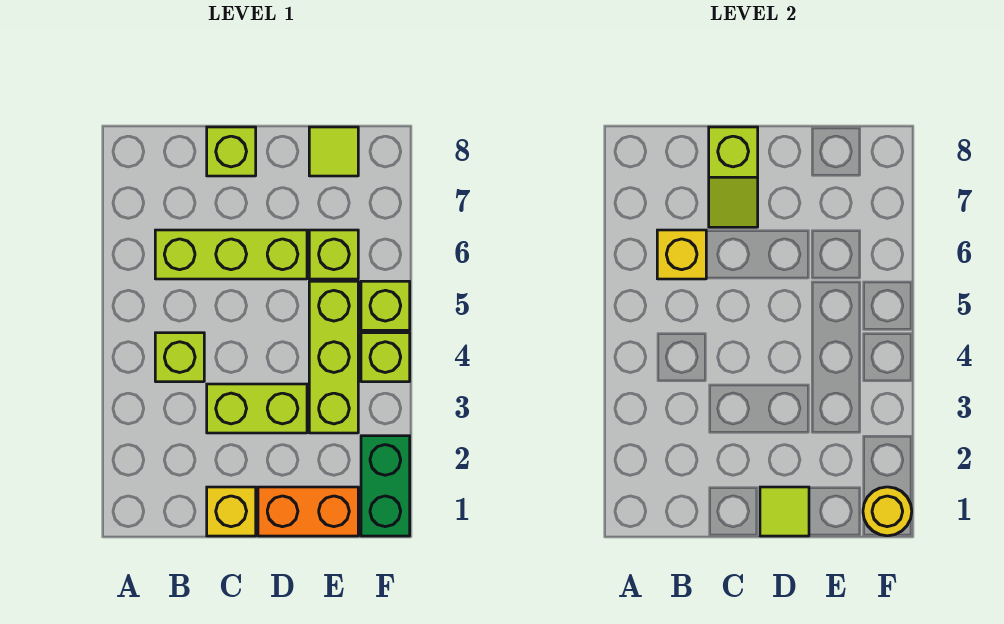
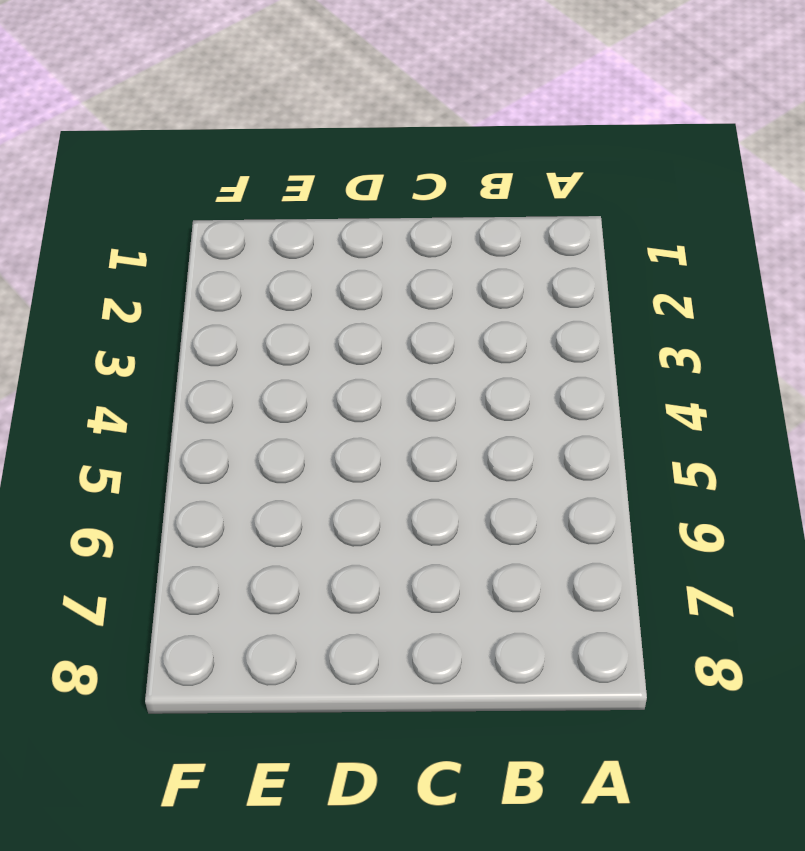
none -> lime brick B4 level 1
none -> lime brick B6:D6 level 1
none -> yellow brick C1 level 1

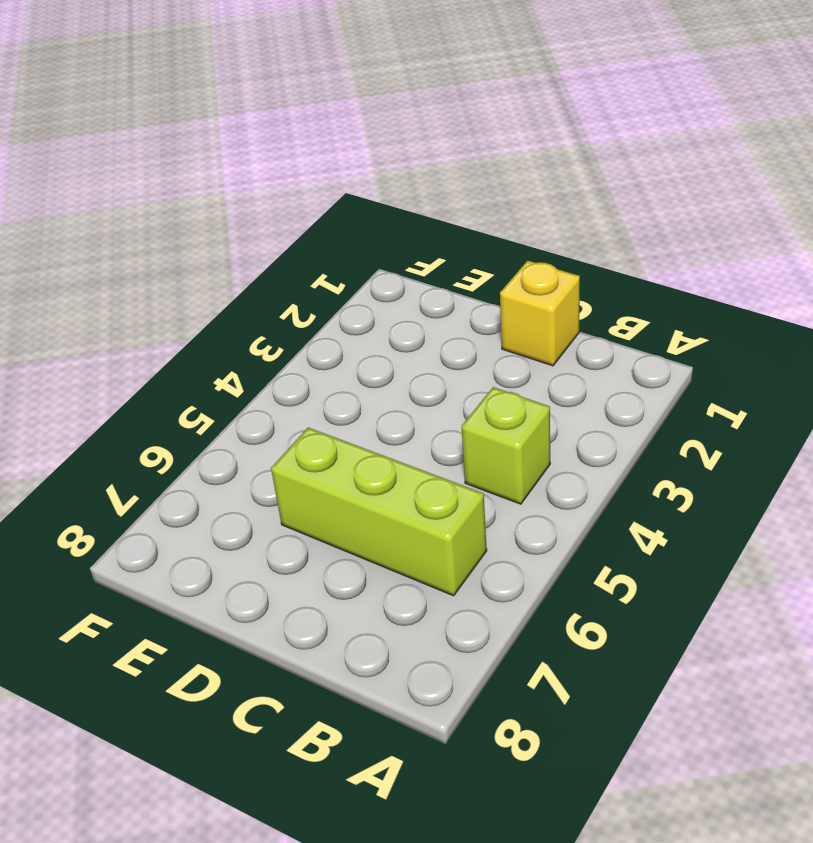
none -> lime brick C3:D3 level 1
none -> lime brick C8 level 1
none -> orange brick D1:E1 level 1

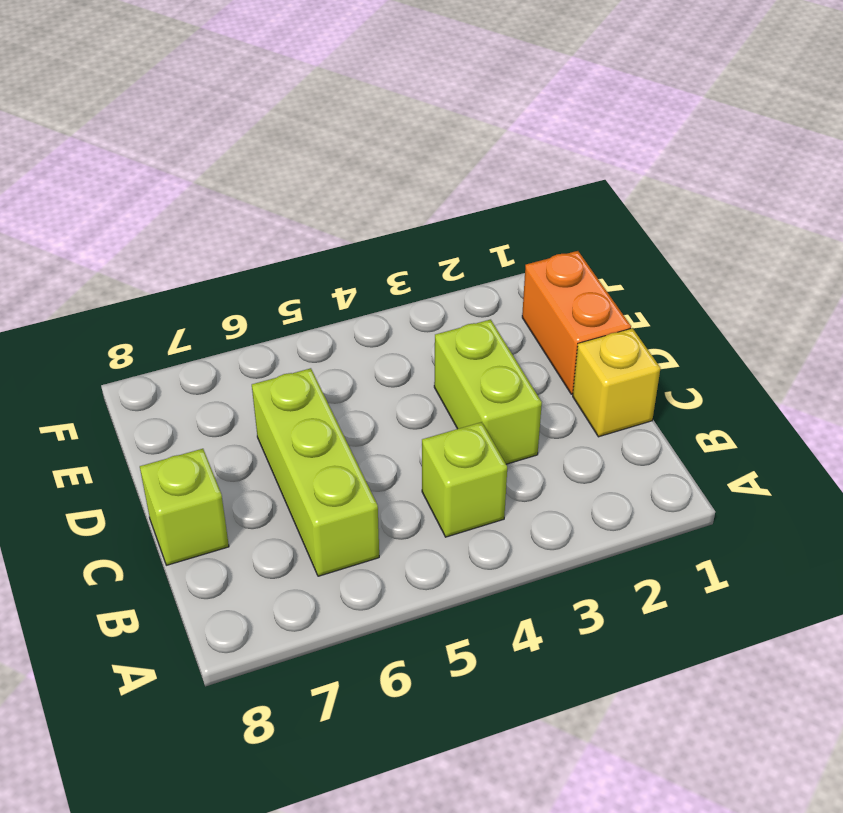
none -> lime brick E3:E5 level 1
none -> lime brick E6 level 1
none -> lime tile E8 level 1

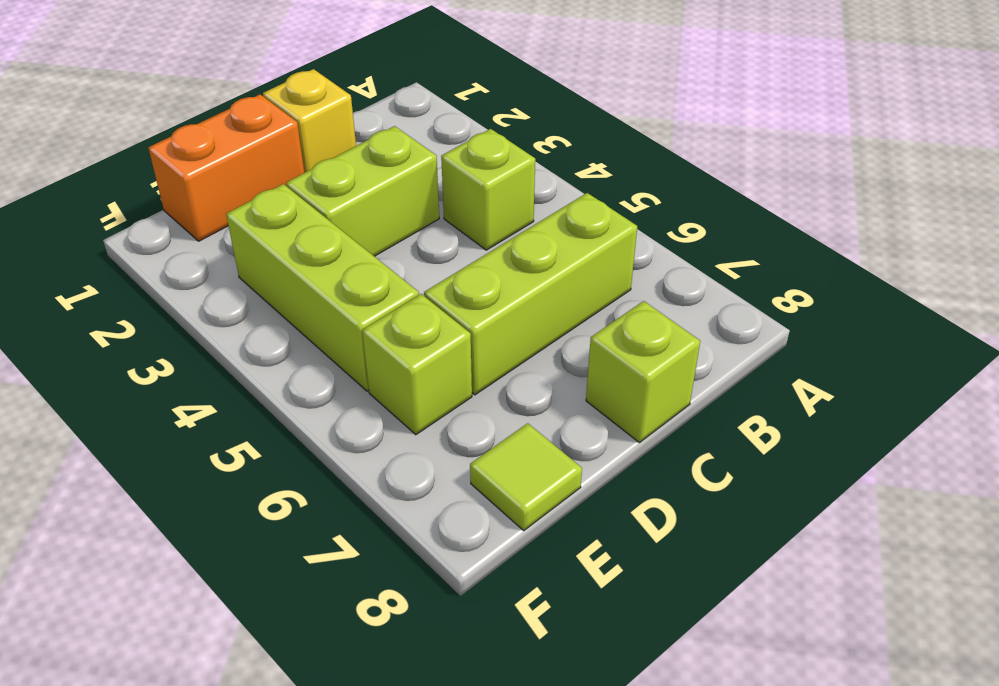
none -> green brick F1:F2 level 1
none -> lime brick F4 level 1
none -> lime brick F5 level 1

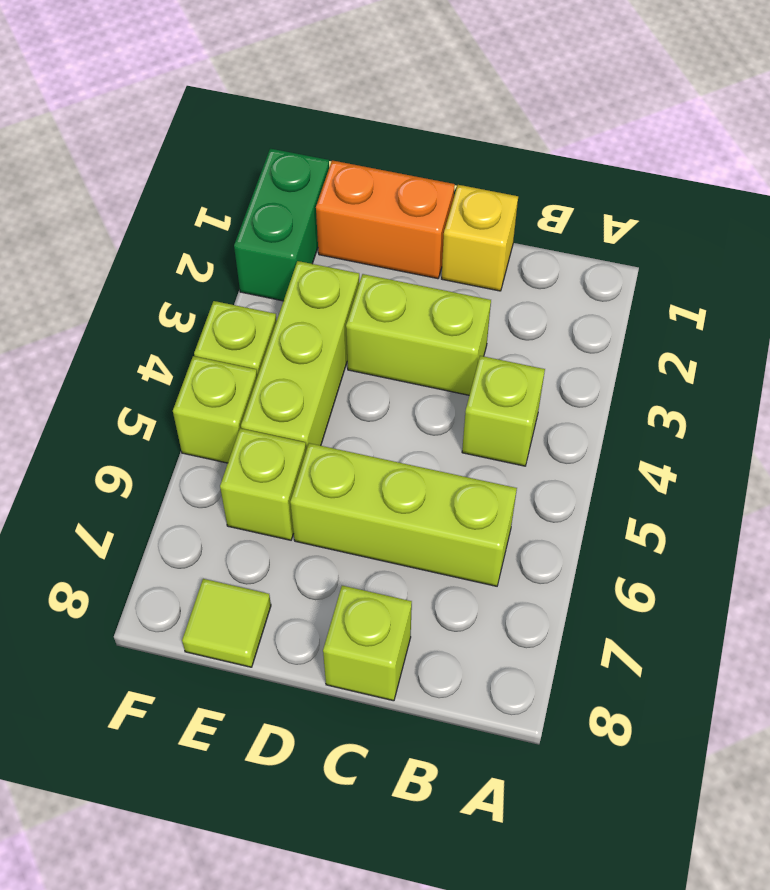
none -> yellow brick B6 level 2
none -> lime slope C7:C8 level 2 top 8
none -> lime tile D1 level 2

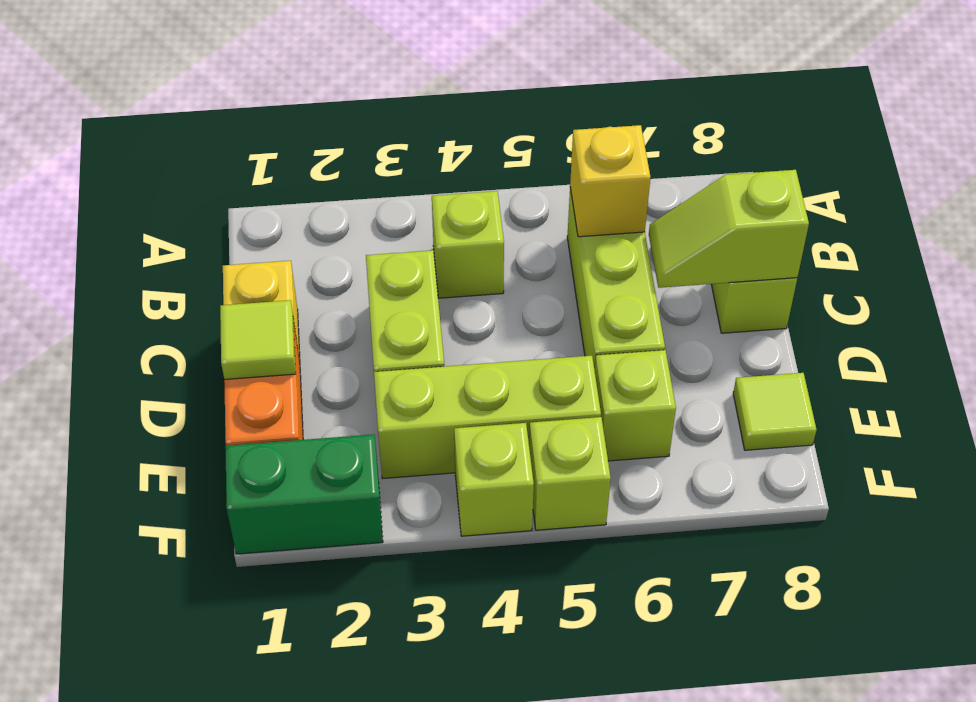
none -> yellow round brick F1 level 2

